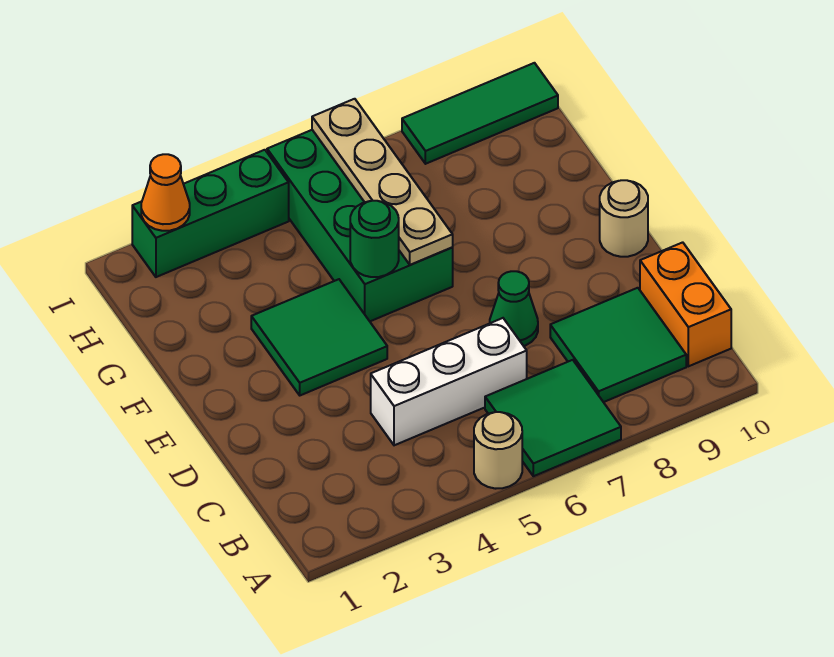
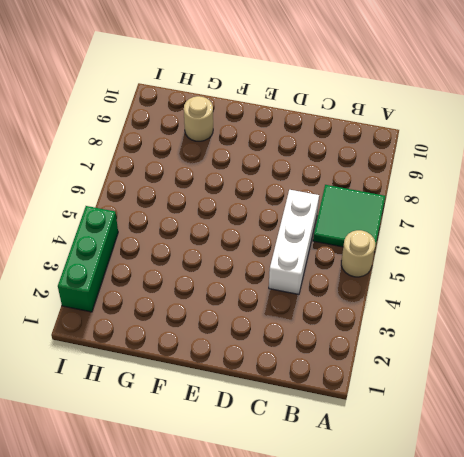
tan round brick G9 level 1 -> tan round brick E10 level 1
none -> green tile B8:C9 level 1
none -> orange brick B10:C10 level 1
none -> green cone D7 level 1

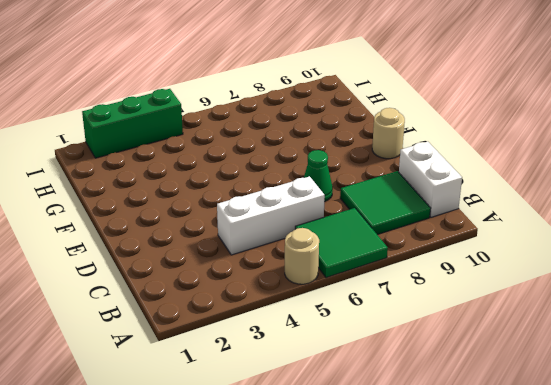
white brick B10:C10 level 1 -> orange brick B10:C10 level 1
none -> green tile E3:F4 level 1
none -> green brick F5:I6 level 1
none -> green tile I8:I10 level 1

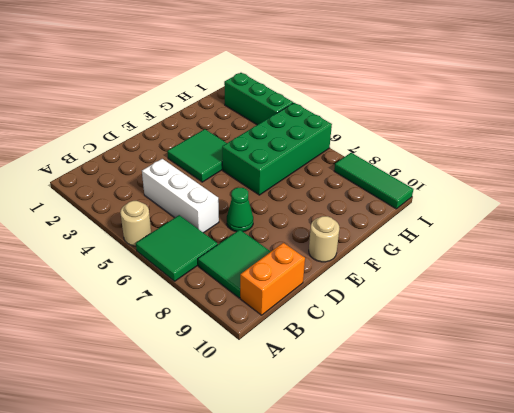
none -> green round brick F5 level 2
none -> tan plate F6:I6 level 2
none -> orange cone I2 level 2

